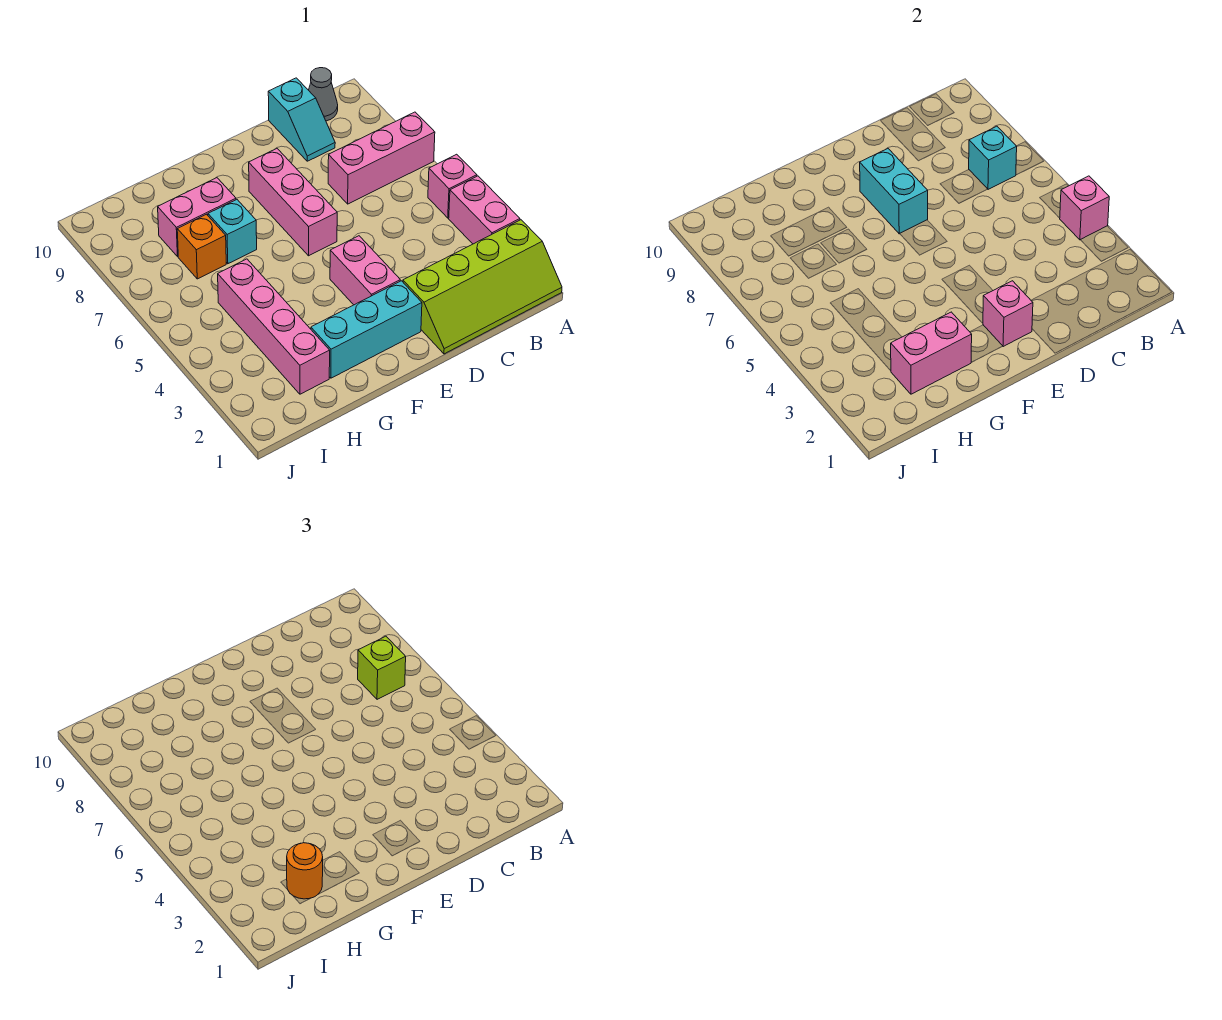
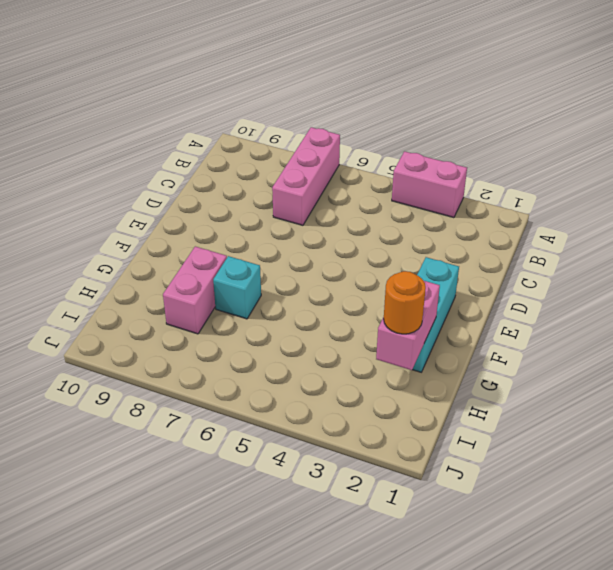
none -> lime slope A1:D2 level 1 top 2
none -> pink brick A5 level 1
none -> grey cone B10 level 1

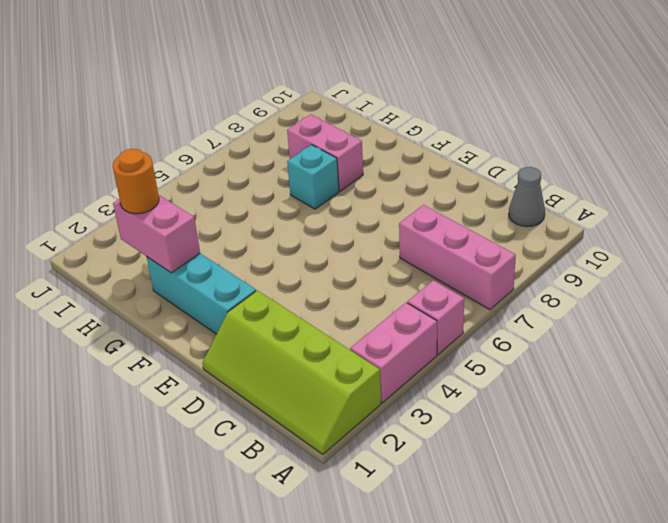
none -> cyan slope C9:C10 level 1 top 10
none -> pink brick E3:E4 level 1
none -> pink brick E6:E8 level 1

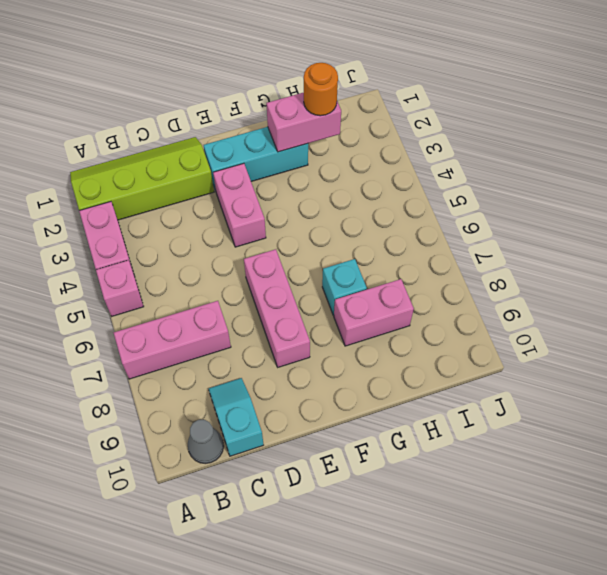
none -> pink brick H2:H5 level 1
none -> orange brick H7 level 1
none -> pink brick A4 level 2

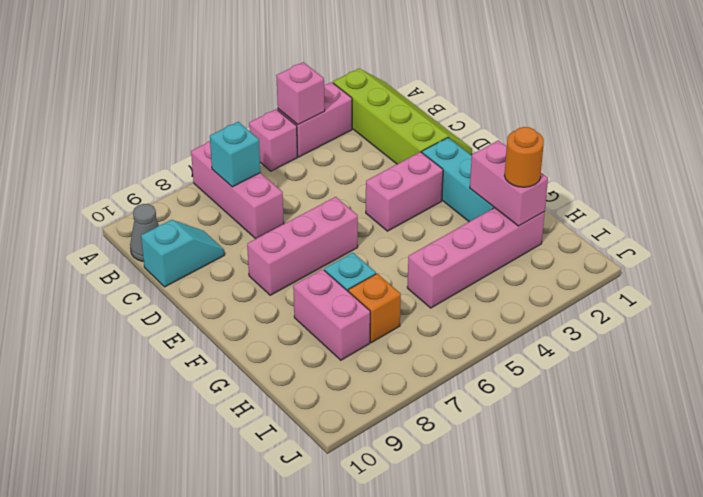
none -> pink brick E2 level 2
none -> cyan brick E7:E8 level 2
none -> lime brick B7 level 3

